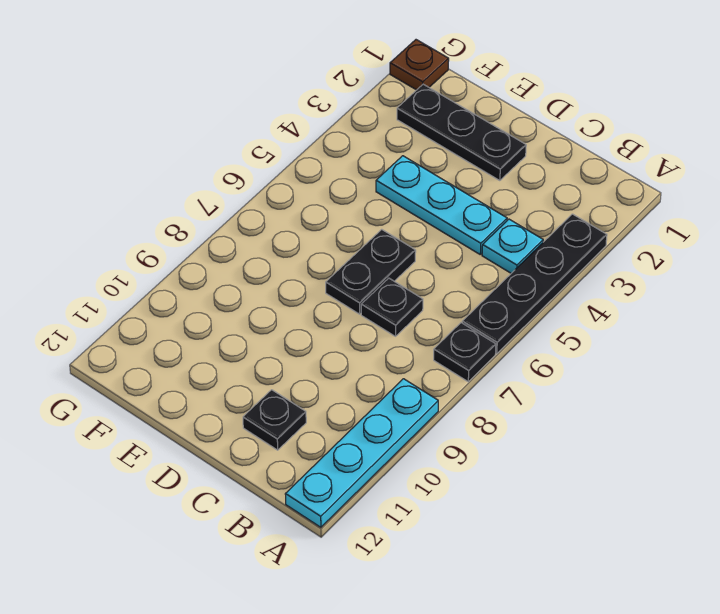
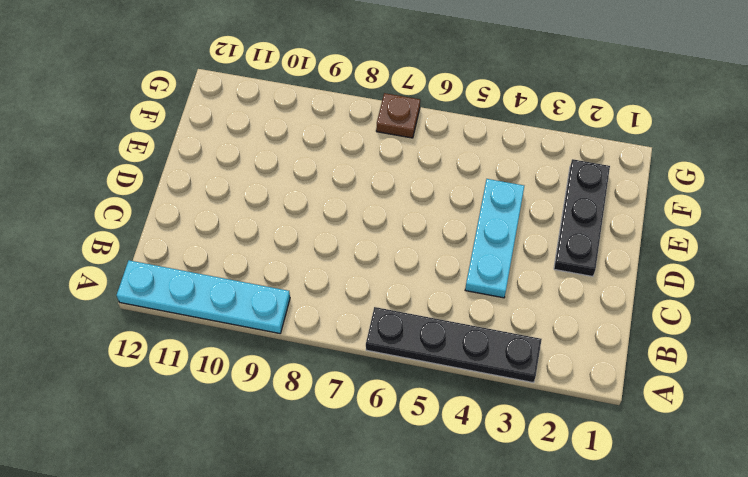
brown plate G7 level 1 -> brown plate G1 level 1
none -> black plate A7 level 1
none -> cyan plate B4 level 1

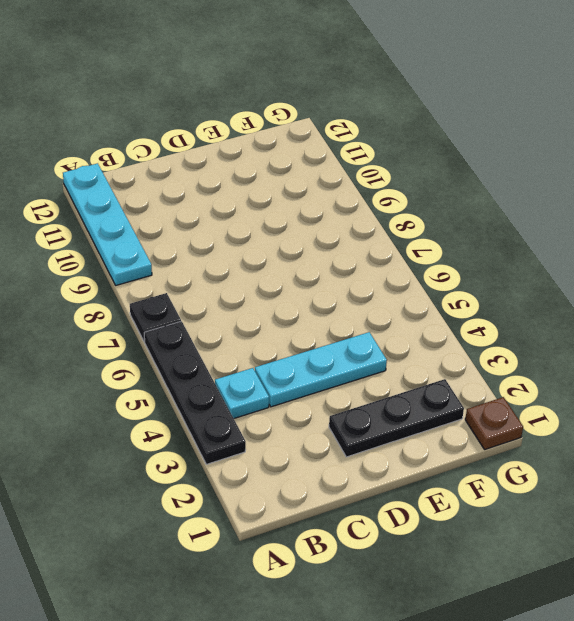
none -> black plate C7 level 1
none -> black plate C11 level 1

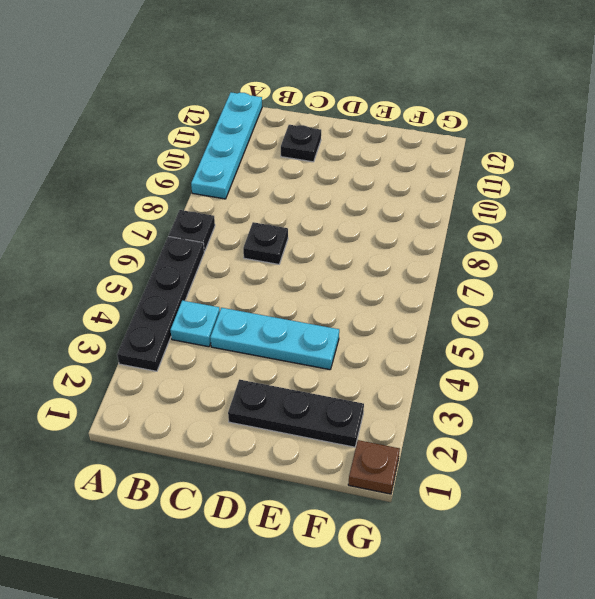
none -> black plate D6:D7 level 1

